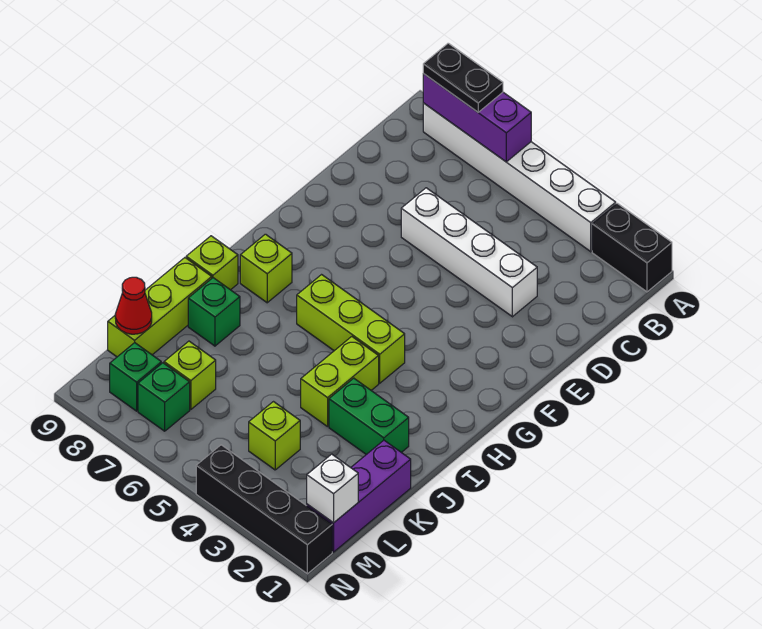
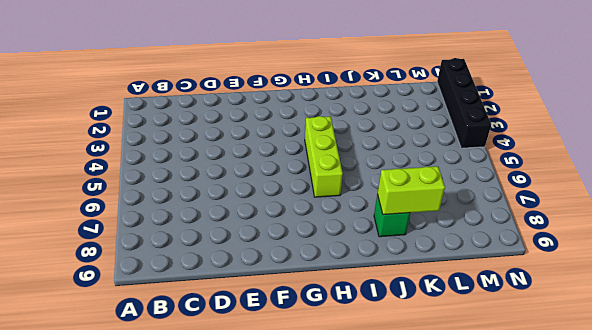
lime brick J8:K8 level 2 -> lime brick I4:J4 level 1
none -> black brick A1:A2 level 1
none -> white brick A3:A8 level 1
none -> white brick D3:D6 level 1

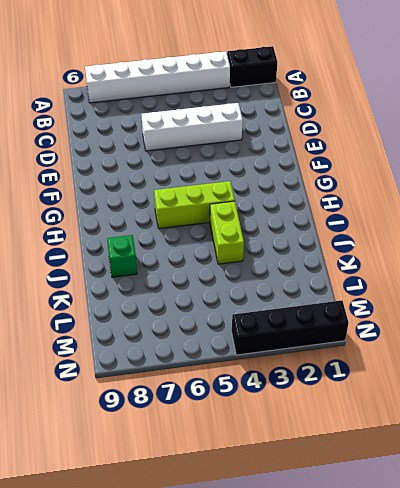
none -> lime brick H8 level 1
none -> lime brick I9 level 1
none -> green brick J2:J3 level 1

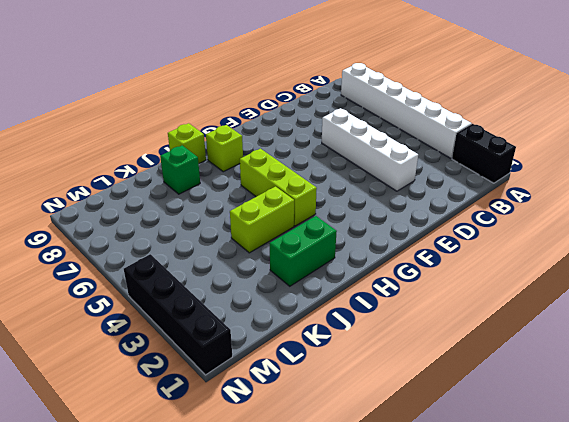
green brick I2:J2 level 1 -> green brick J2:J3 level 1
none -> lime brick J9:L9 level 1
none -> purple brick K1:M1 level 1
none -> lime brick L4 level 1

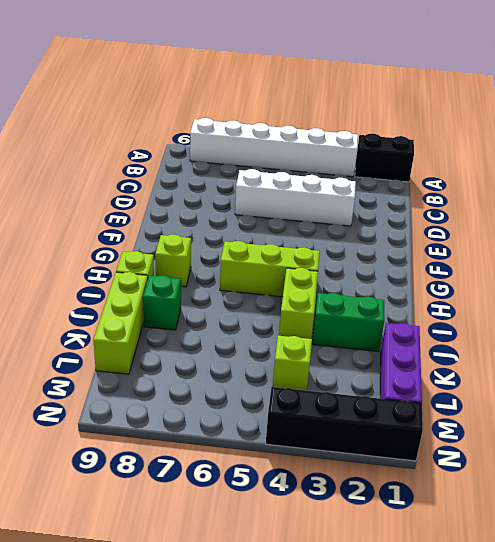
none -> lime brick L7 level 1
none -> green brick M7 level 1
none -> green brick M8 level 1

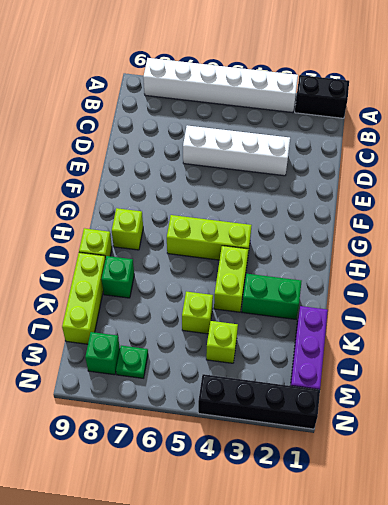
lime brick K5 level 1 -> lime brick L7 level 1
green plate M7 level 1 -> green brick M7 level 1
none -> purple brick A6:A8 level 2
none -> red cone L9 level 2
none -> white brick M1 level 2

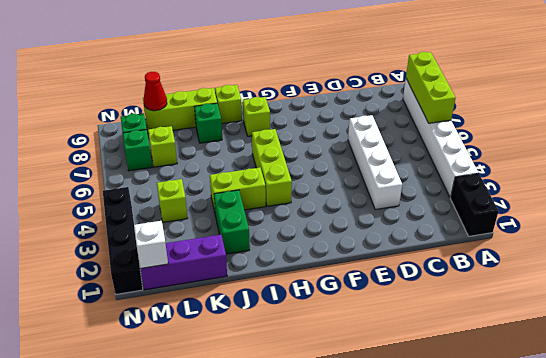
lime brick A6:A8 level 2 -> purple brick A6:A8 level 2
none -> black plate A7:A8 level 3

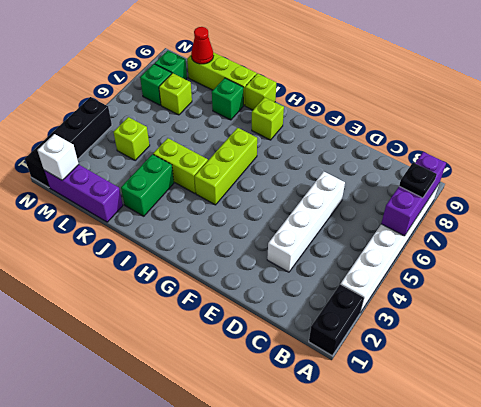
black plate A7 level 3 -> black plate A7:A8 level 3

